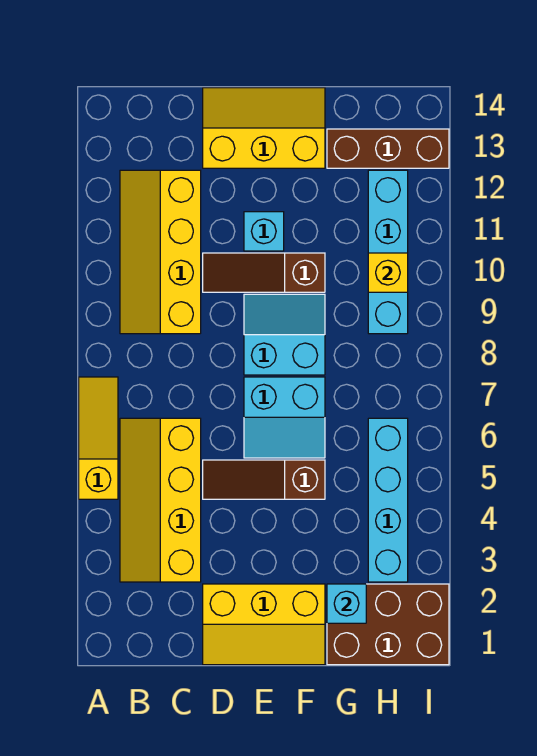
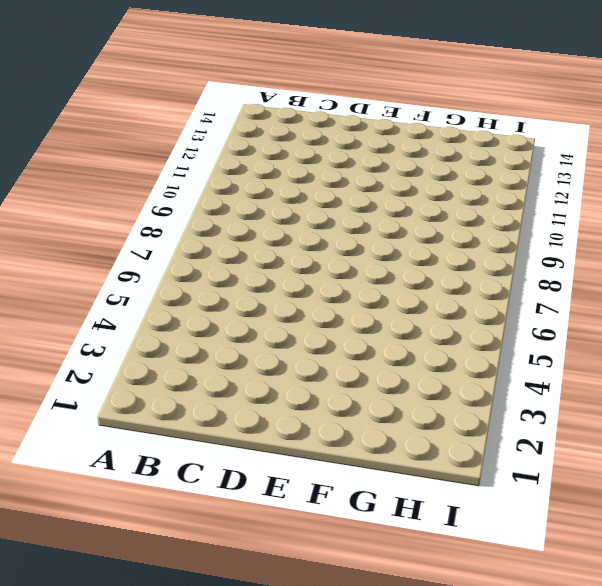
none -> yellow slope A5:A7 level 1 top 5
none -> yellow slope B3:C6 level 1 top C
none -> yellow slope B9:C12 level 1 top C

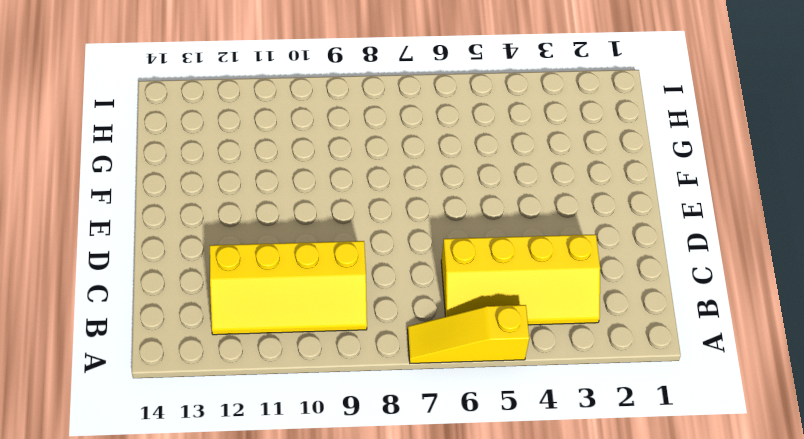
none -> yellow slope D1:F2 level 1 top 2
none -> brown slope D5:F5 level 1 top F
none -> brown slope D10:F10 level 1 top F

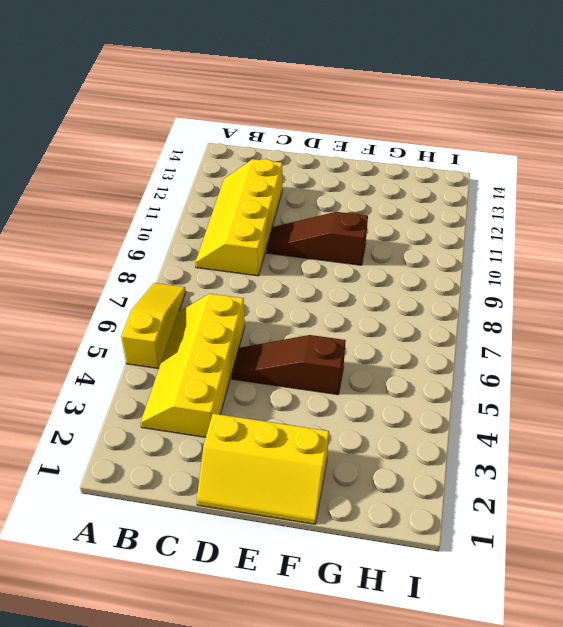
none -> yellow slope D13:F14 level 1 top 13
none -> cyan slope E6:F7 level 1 top 7
none -> cyan slope E8:F9 level 1 top 8

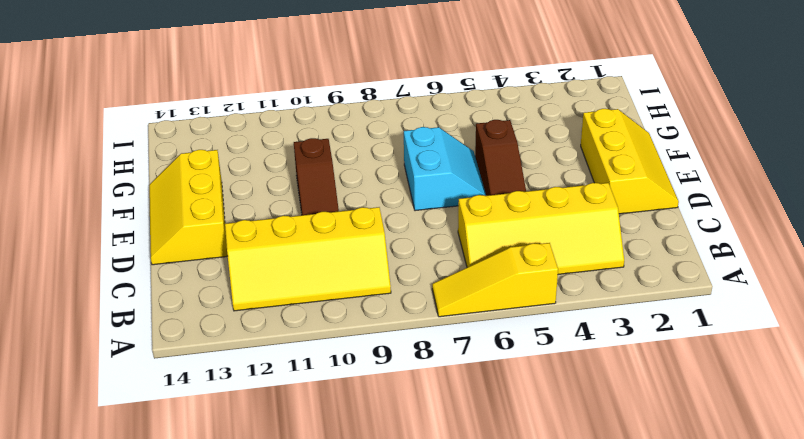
none -> cyan slope E8:F9 level 1 top 8
none -> cyan brick E11 level 1
none -> brown brick G1:I2 level 1

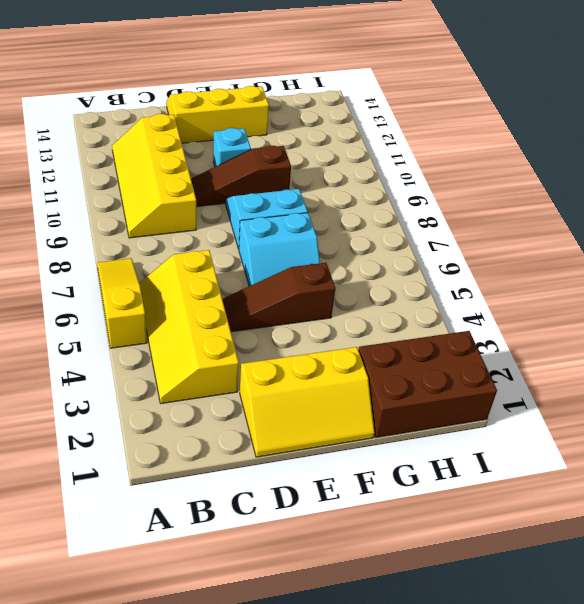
none -> brown brick G13:I13 level 1
none -> cyan brick H3:H6 level 1
none -> cyan brick H9:H12 level 1

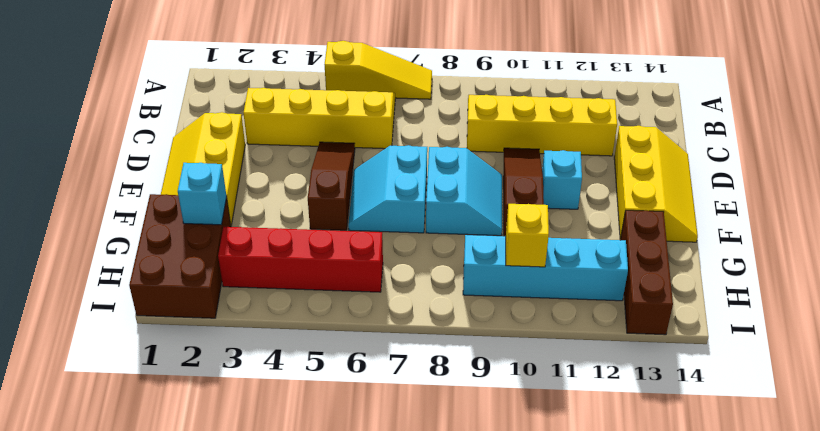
red brick H3:H6 level 1 -> cyan brick H3:H6 level 1

